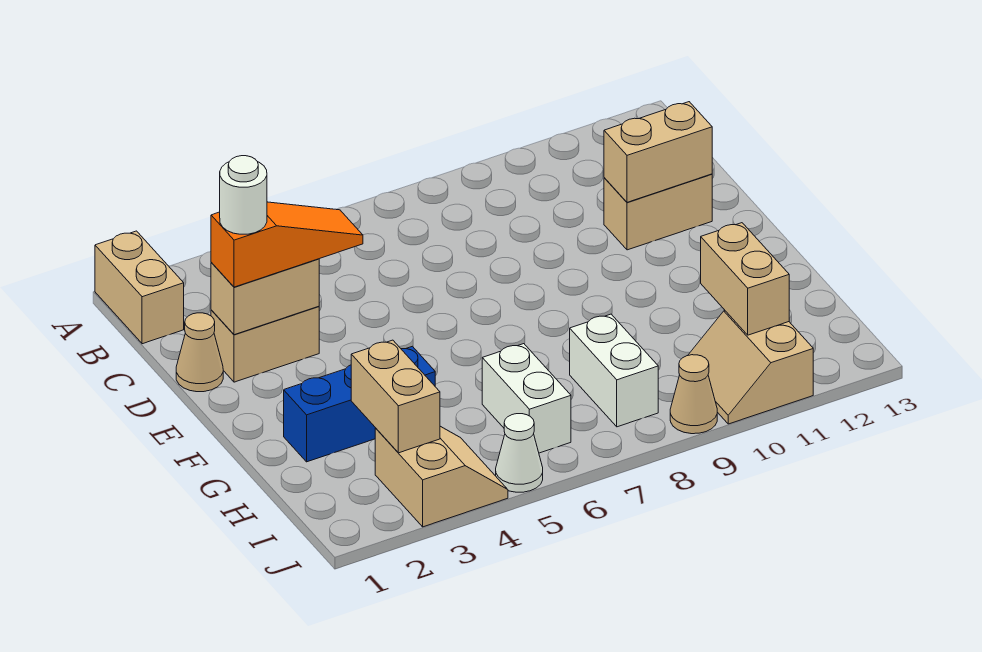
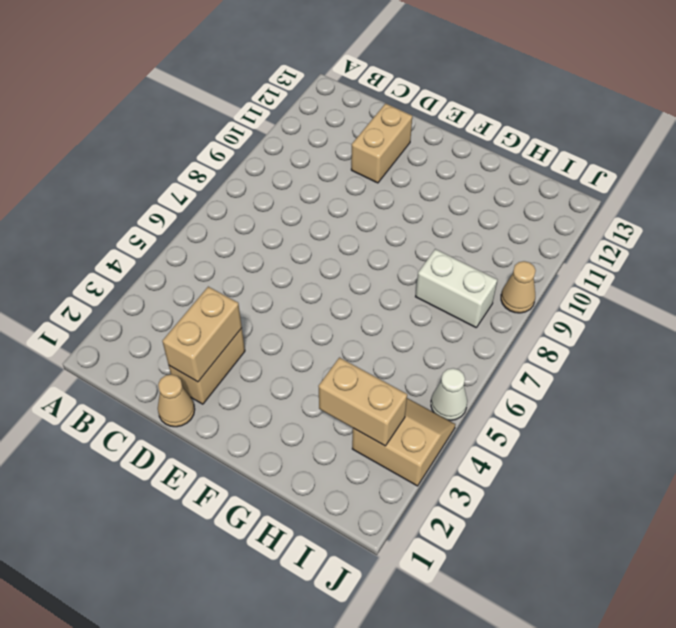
none -> tan brick A1:B1 level 1
none -> blue brick G2:G4 level 1
none -> white brick H6:I6 level 1

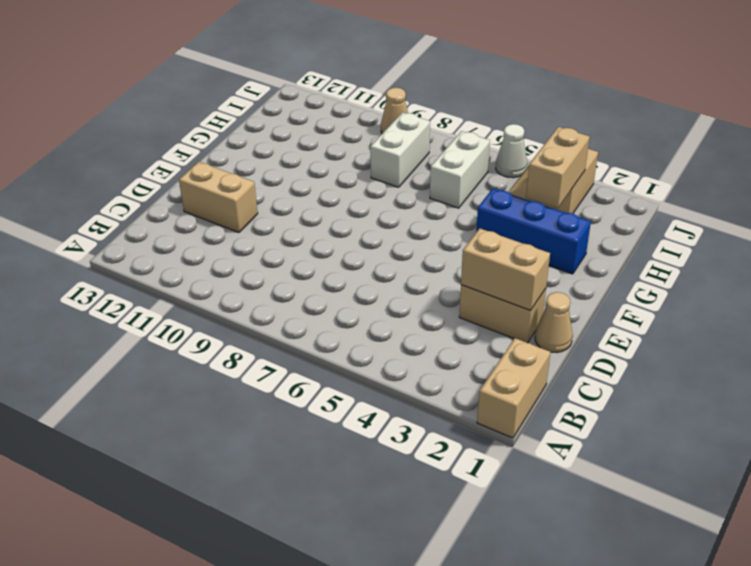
none -> tan slope I10:J11 level 1 top 11
none -> tan brick D11:D12 level 2
none -> tan brick H11:I11 level 2

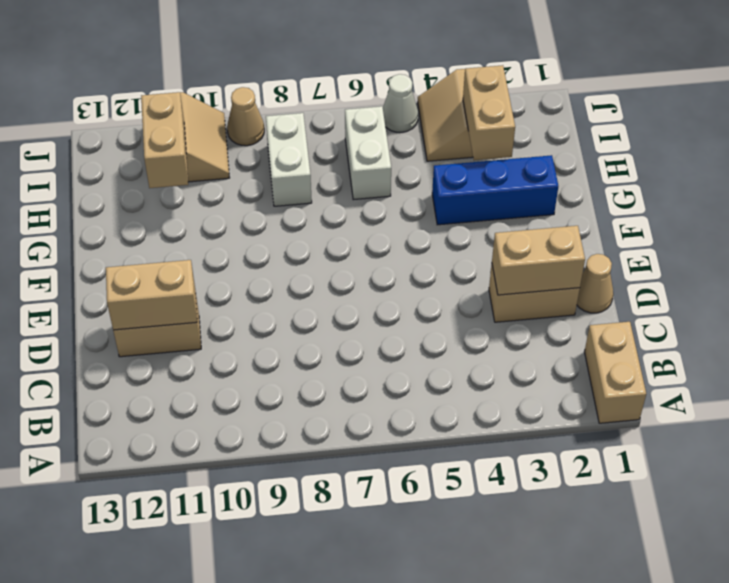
none -> orange slope D2:D4 level 3 top 2
none -> white round brick D2 level 4

